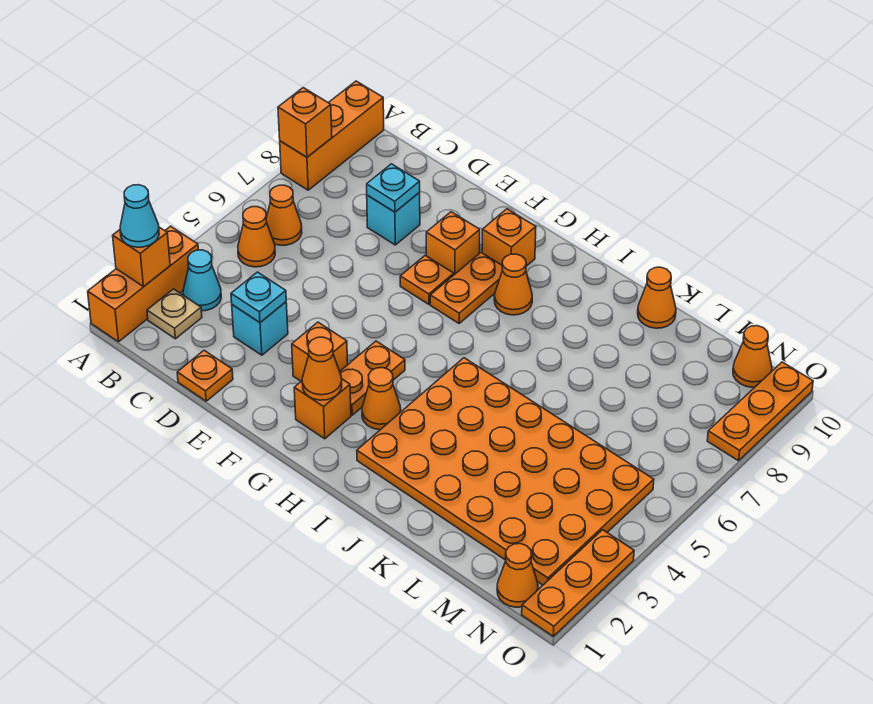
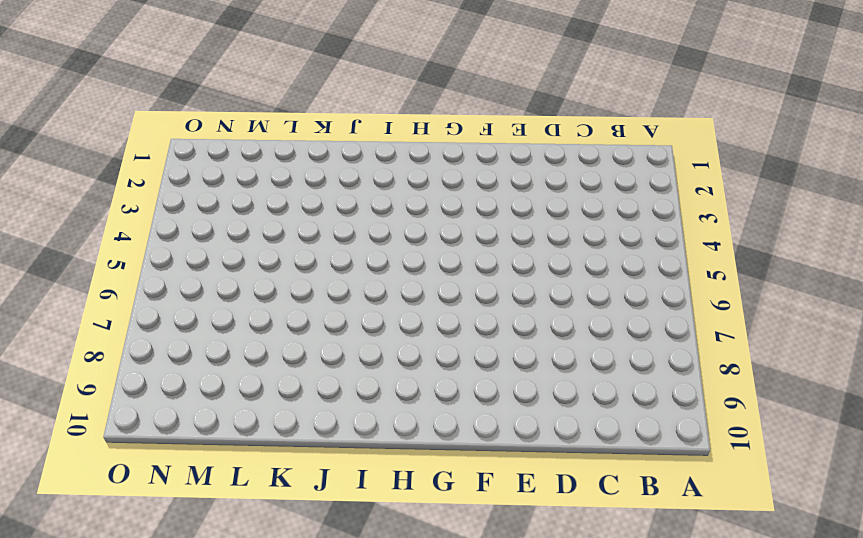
none -> orange brick A1:A3 level 1
none -> orange brick A8:A10 level 1
none -> tan plate B2 level 1
none -> cyan cone B3 level 1

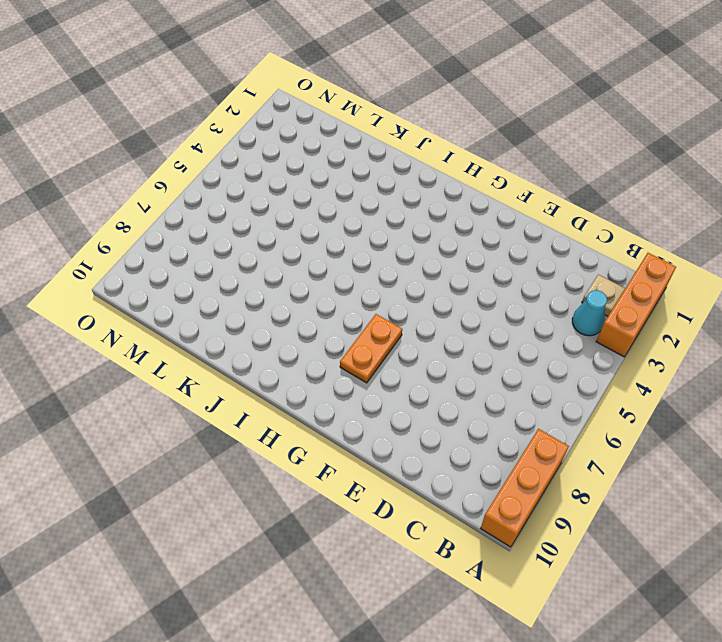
none -> orange cone B5 level 1
none -> orange cone B6 level 1
none -> orange plate D1 level 1
none -> cyan brick D3 level 1

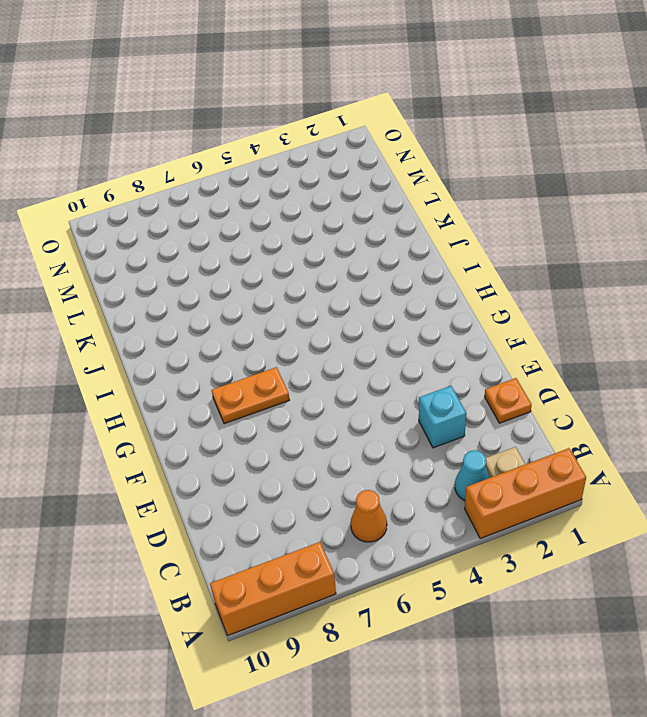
none -> orange cone B5 level 1
none -> cyan brick D8 level 1
none -> orange brick F3 level 1
none -> orange plate F7 level 1

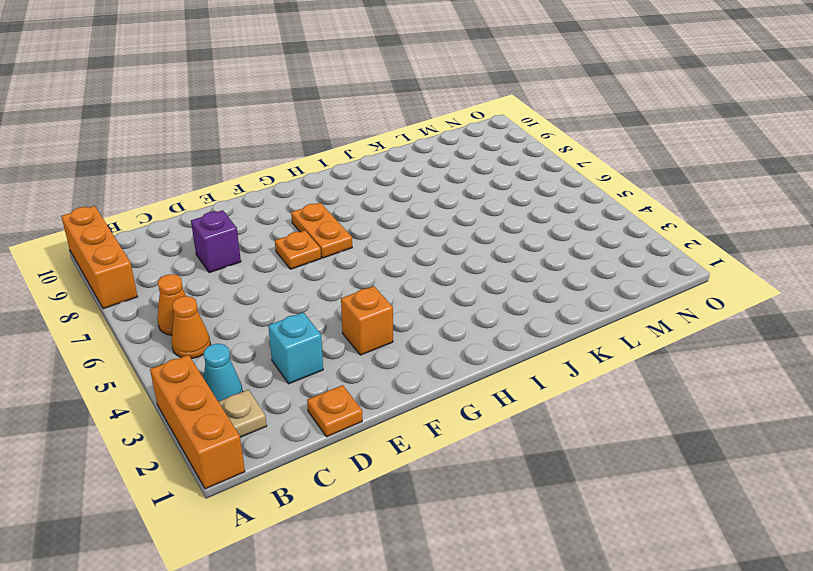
purple brick D8 level 1 -> cyan brick D8 level 1
none -> orange brick F8 level 1
none -> orange brick G2 level 1
none -> orange plate G3:G4 level 1
none -> orange brick G9 level 1

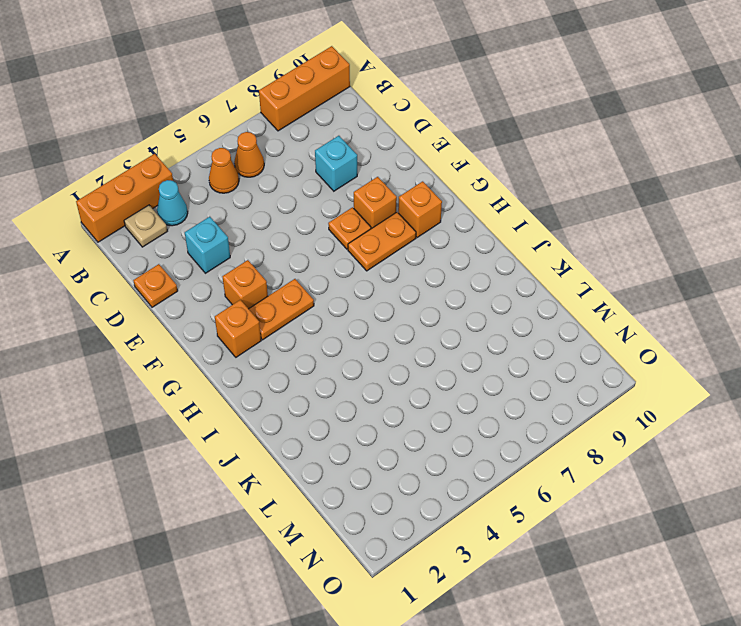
none -> orange cone H3 level 1
none -> orange cone H8 level 1
none -> orange plate I2:N5 level 1
none -> orange cone K10 level 1

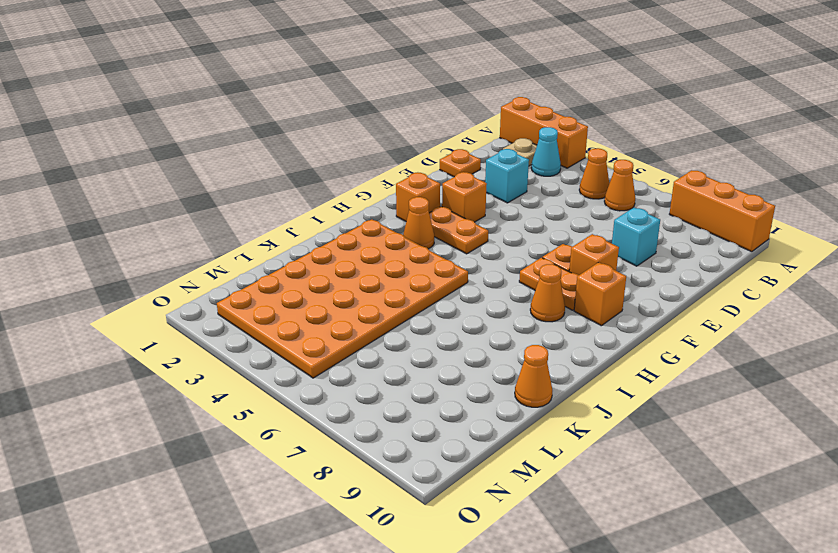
none -> orange cone N1 level 1
none -> orange cone N10 level 1
none -> orange plate O1:O3 level 1
none -> orange plate O8:O10 level 1

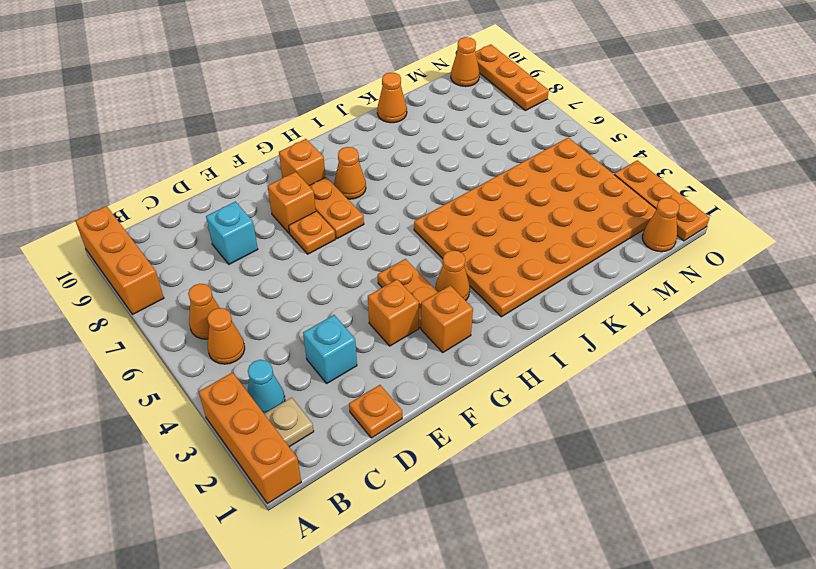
none -> orange brick A2 level 2
none -> orange brick A8 level 2
none -> cyan plate D3 level 2
none -> cyan plate D8 level 2

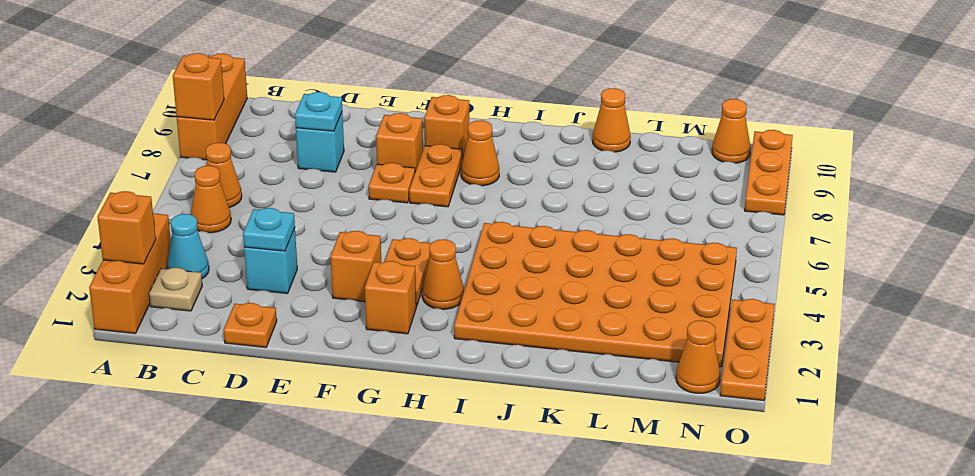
none -> orange cone G2 level 2
none -> cyan cone A2 level 3

